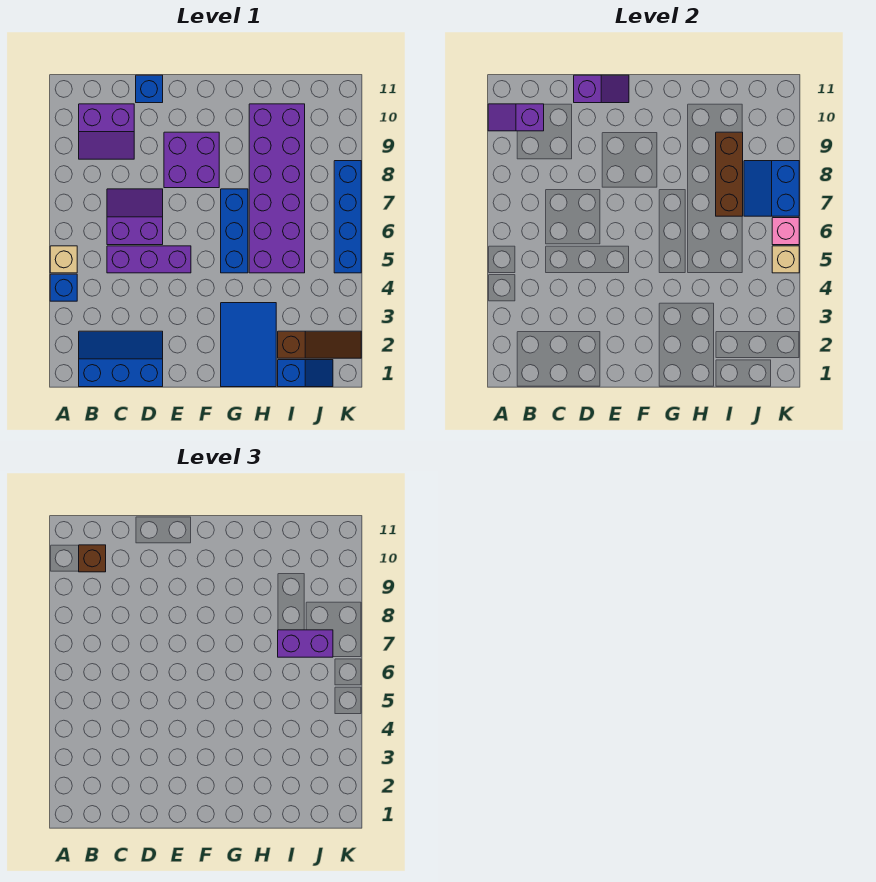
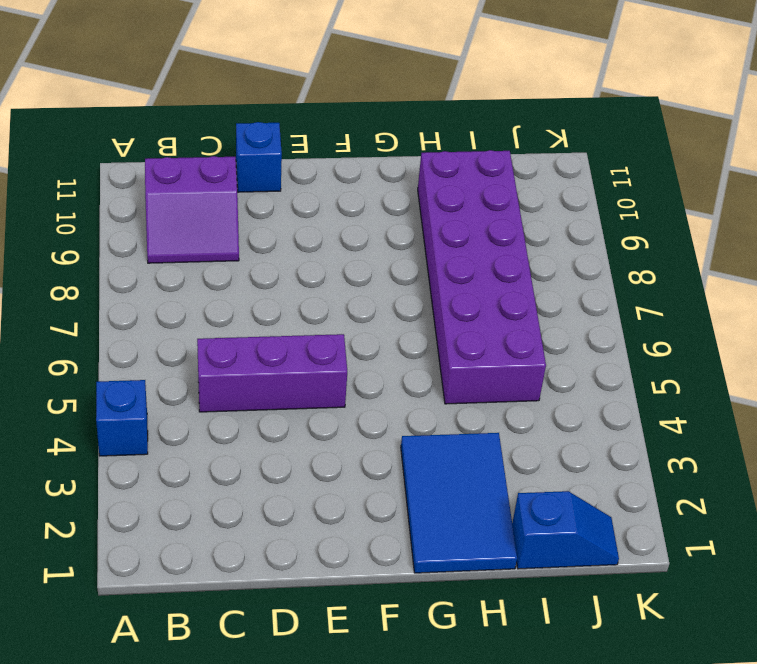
none -> tan brick A5 level 1
none -> blue slope B1:D2 level 1 top 1
none -> purple slope C6:D7 level 1 top 6

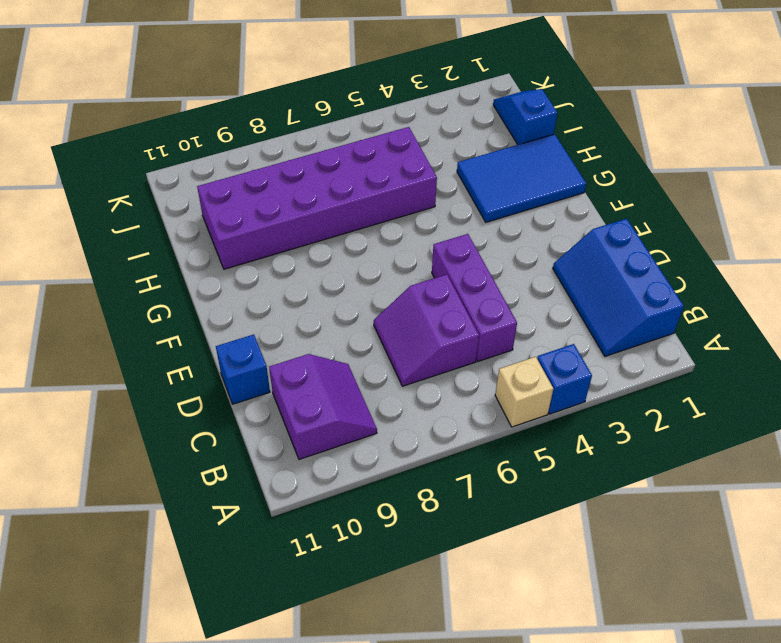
none -> purple brick E8:F9 level 1
none -> blue brick G5:G7 level 1
none -> brown slope I2:K2 level 1 top I

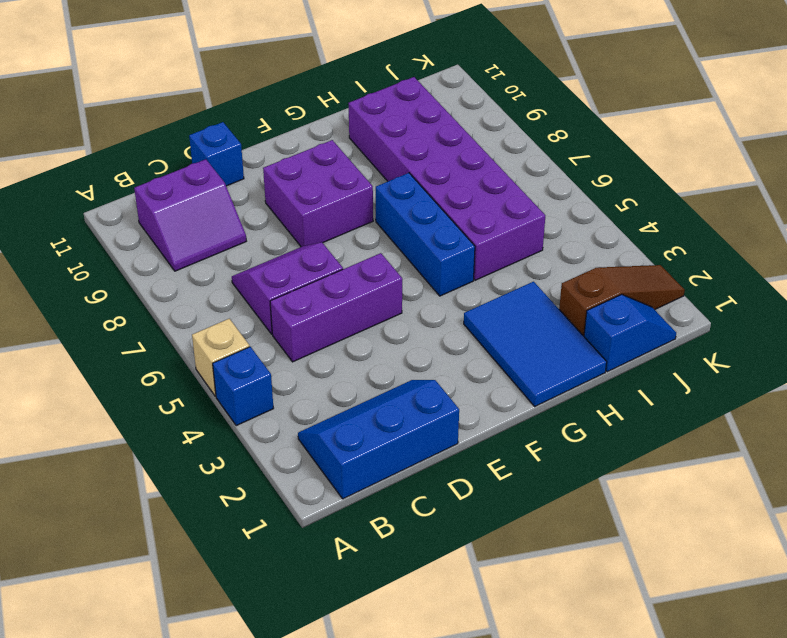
none -> blue brick K5:K8 level 1
none -> purple slope A10:B10 level 2 top B
none -> purple slope D11:E11 level 2 top D

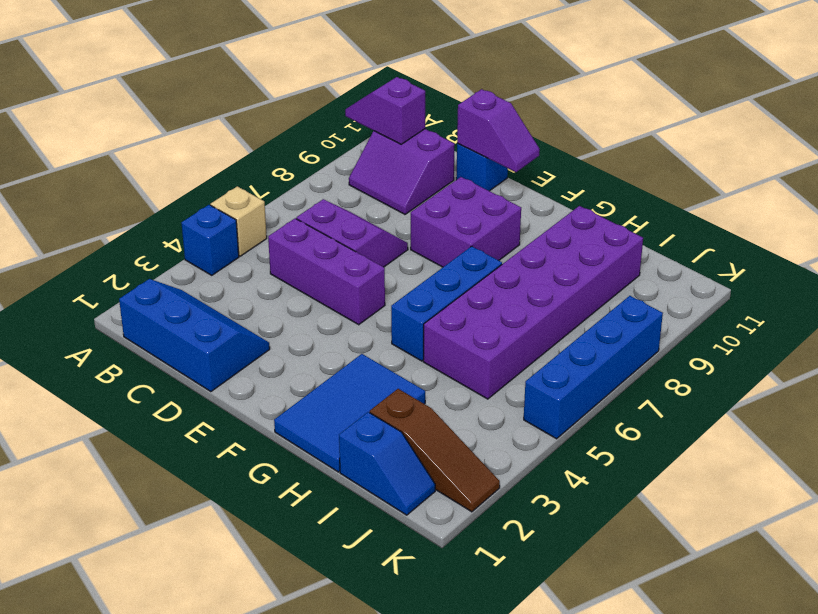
none -> brown brick I7:I9 level 2
none -> blue slope J7:K8 level 2 top K
none -> tan brick K5 level 2

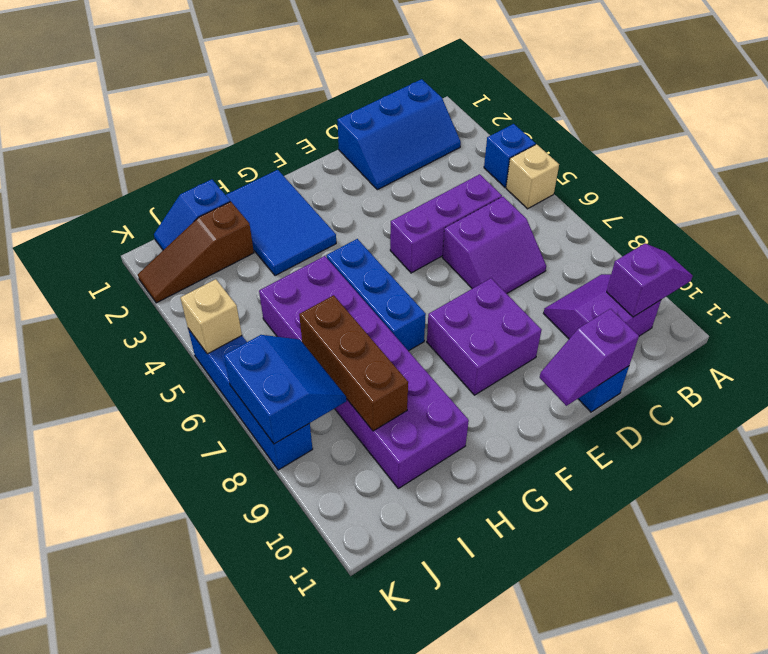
none -> pink brick K6 level 2
none -> brown brick B10 level 3
none -> purple brick I7:J7 level 3

